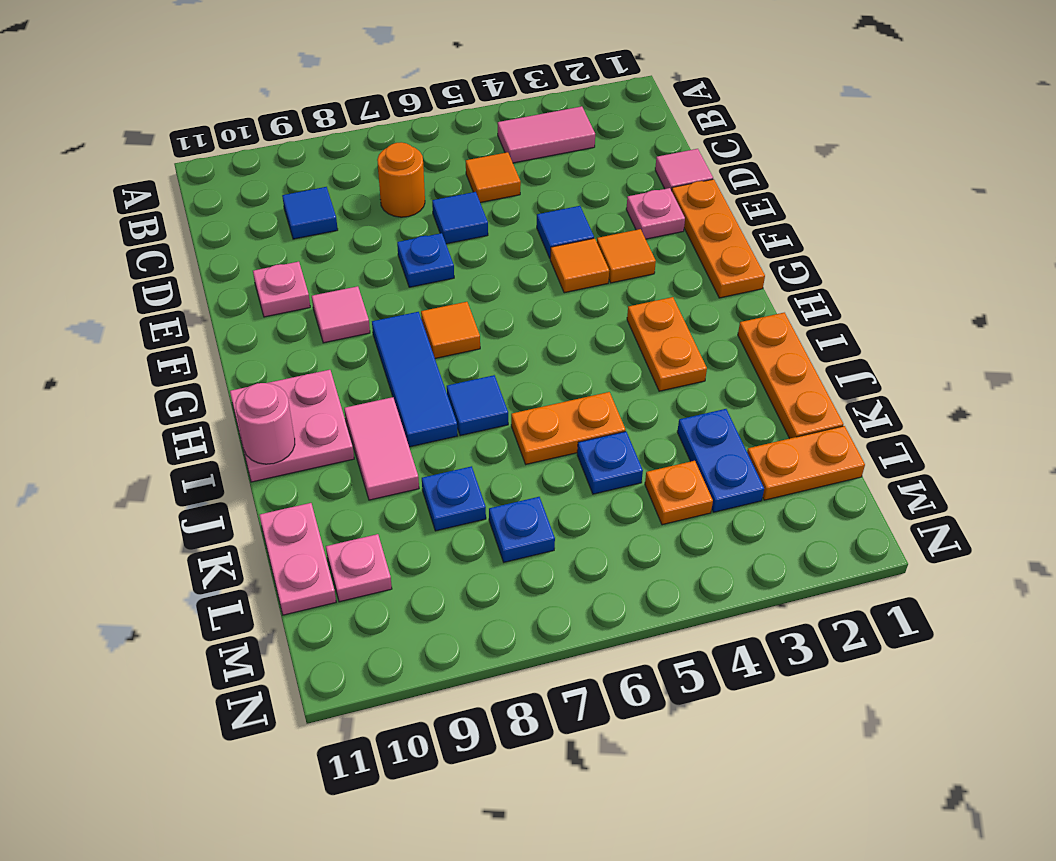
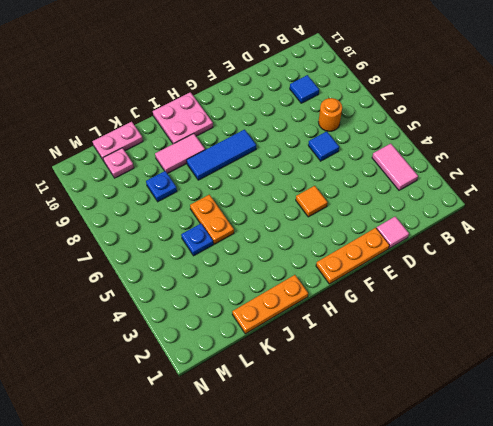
none -> orange tile C5 level 1
none -> pink plate E2 level 1
none -> blue tile E4 level 1
none -> blue plate E7 level 1

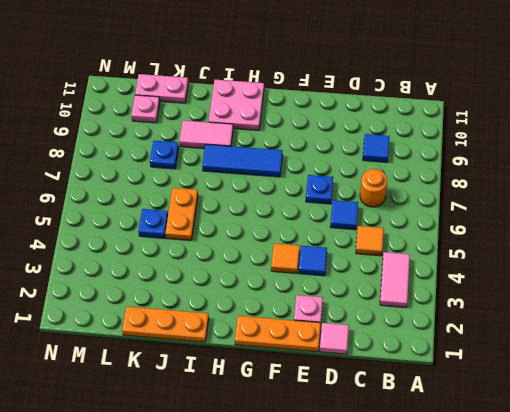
none -> pink plate E10 level 1
none -> orange tile F3 level 1
none -> pink tile F9 level 1
none -> orange tile G7 level 1

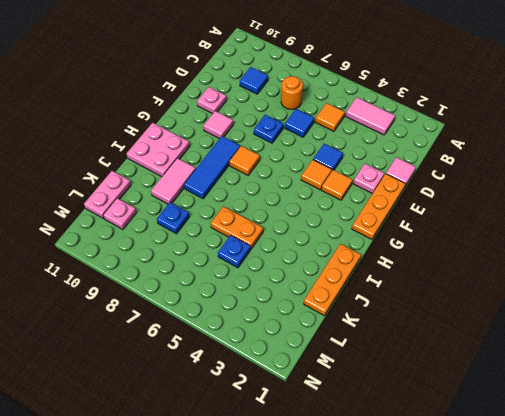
none -> orange plate H3:I3 level 1
none -> blue tile I7 level 1
none -> blue plate K3:L3 level 1
none -> orange plate L1:L2 level 1

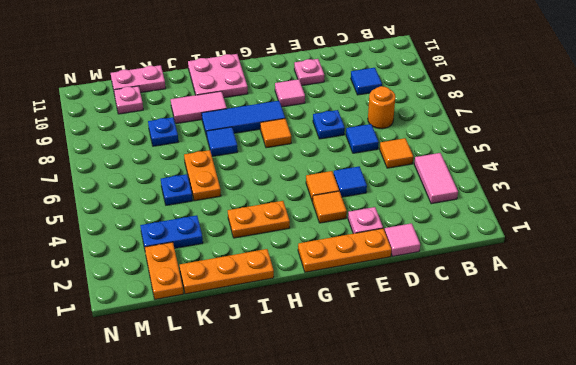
none -> orange plate L4 level 1
none -> blue plate L7 level 1
none -> pink round brick I11 level 2

